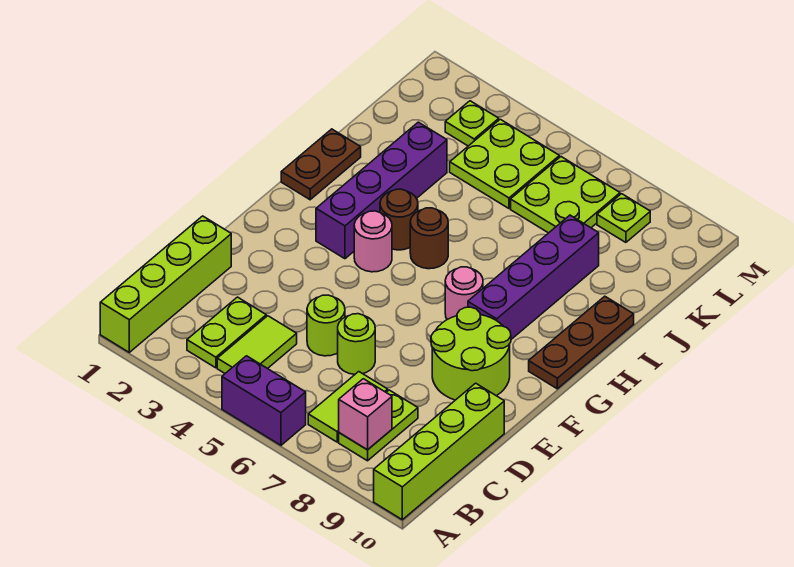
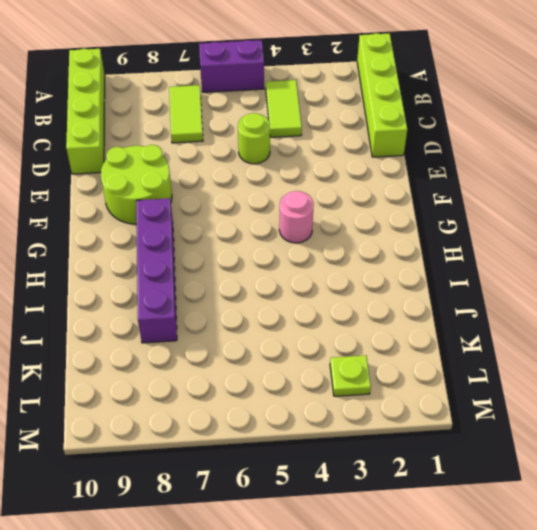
none -> lime plate B3:C3 level 1
none -> lime plate B8:C8 level 1
none -> lime round brick D6 level 1

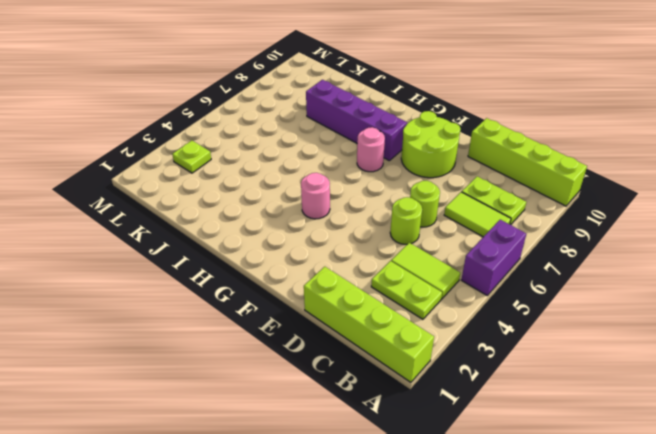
none -> purple brick G3:J3 level 1
none -> brown plate G10:I10 level 1
none -> brown plate H1:I1 level 1

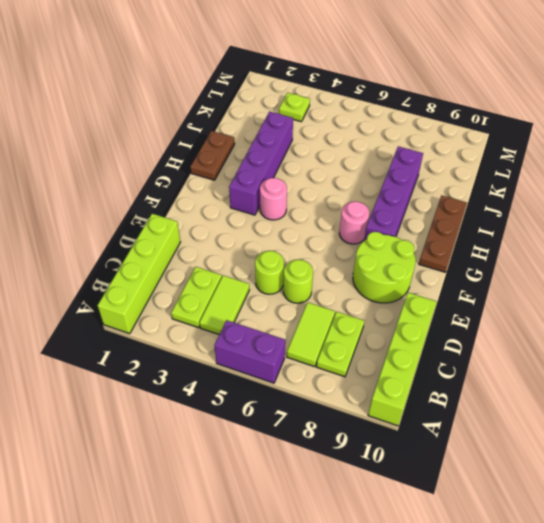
none -> brown round brick H4 level 1
none -> brown round brick H5 level 1
none -> lime plate K4:L5 level 1

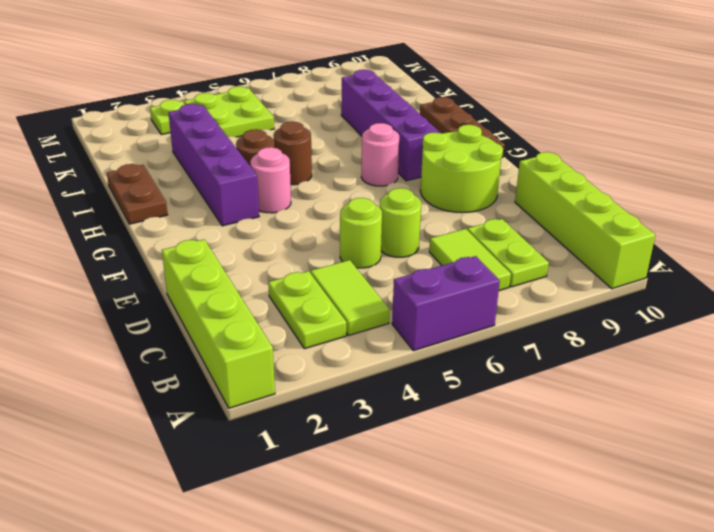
none -> lime plate K6:L7 level 1
none -> lime plate L8 level 1
none -> pink brick B8 level 2

